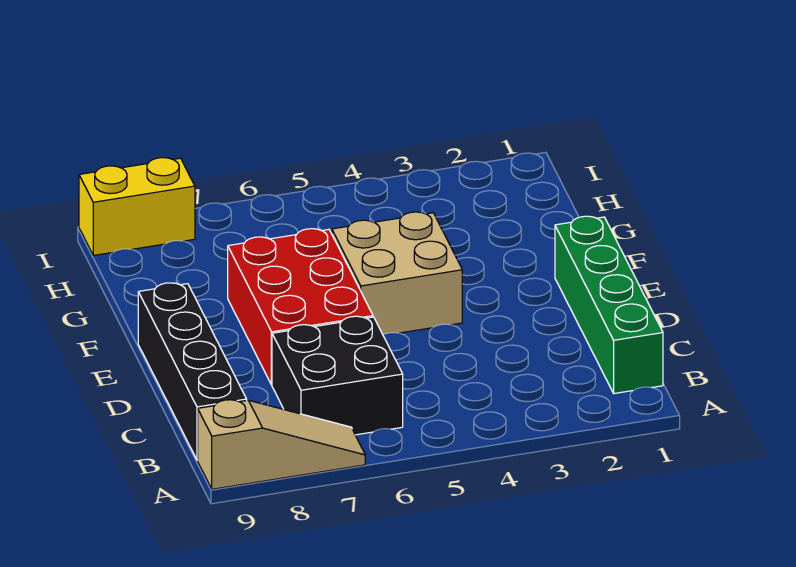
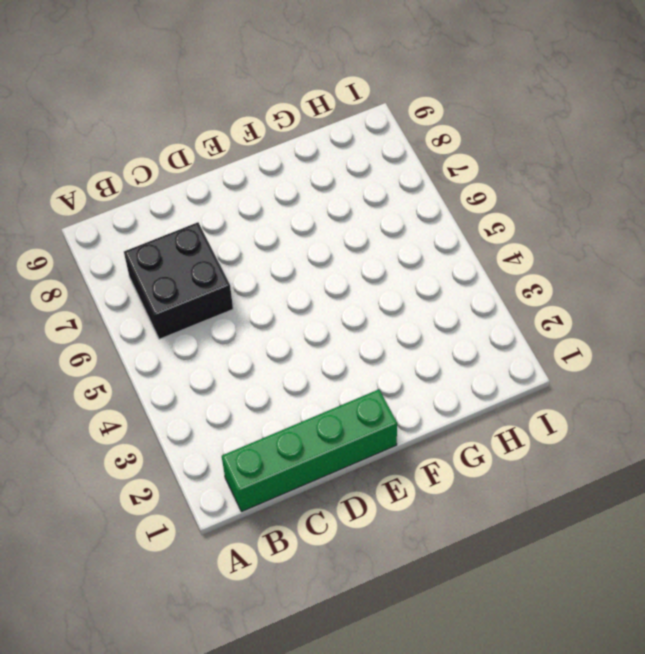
none -> tan slope A7:A9 level 1 top 9
none -> black brick B9:E9 level 1

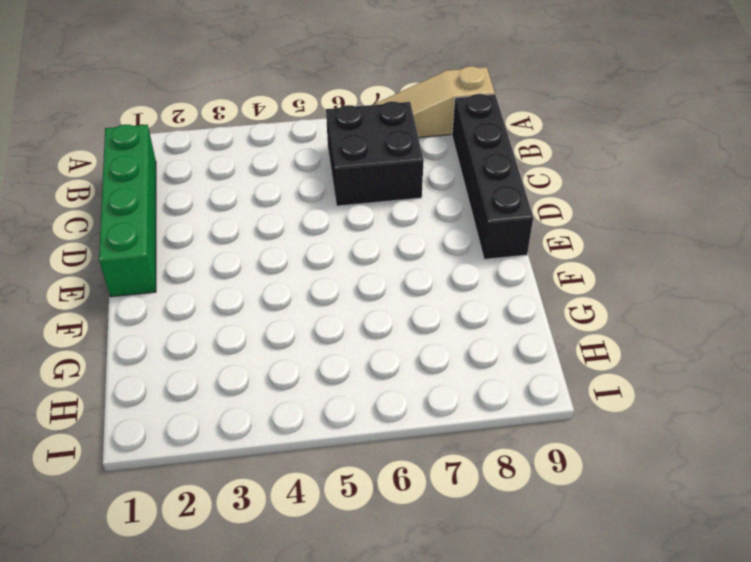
none -> red brick D6:F7 level 1
none -> tan brick E4:F5 level 1

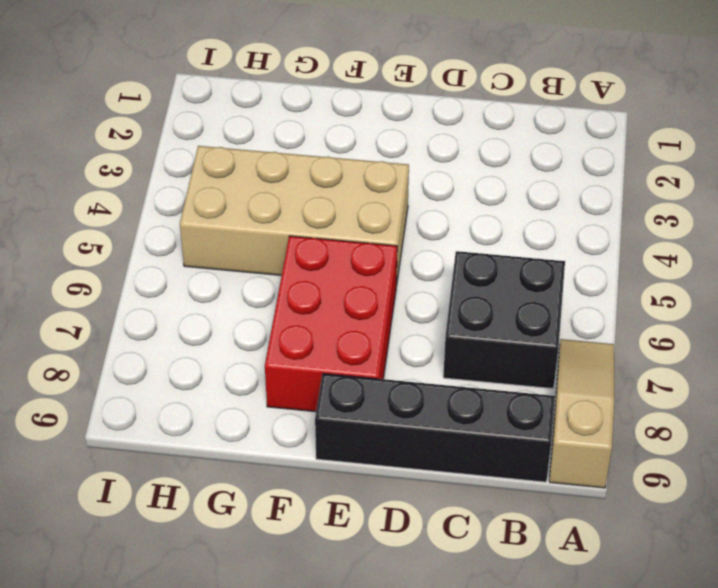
tan brick E4:H5 level 1 -> tan brick E4:F5 level 1
red brick E6:F8 level 1 -> red brick D6:F7 level 1
none -> green brick B1:E1 level 1
none -> yellow brick I8:I9 level 1

